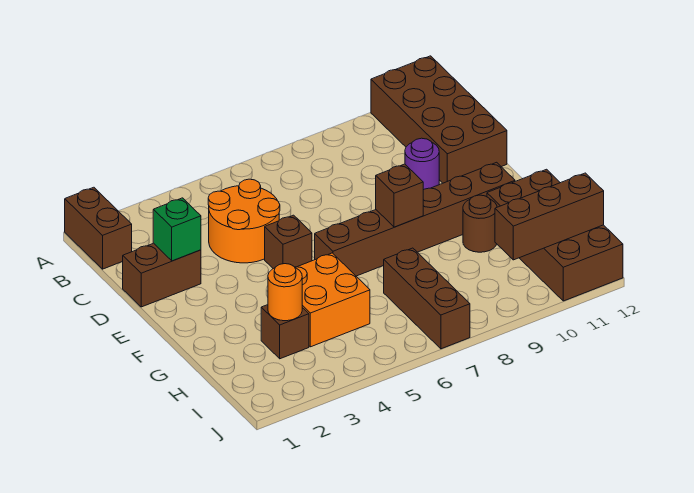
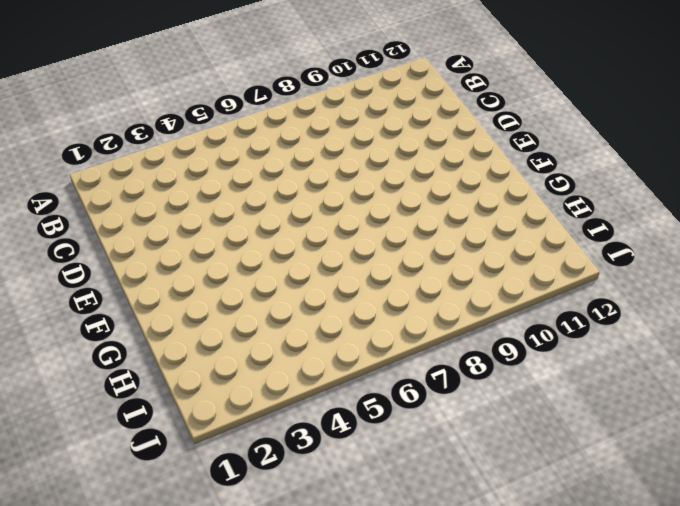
none -> brown brick A1:B1 level 1
none -> brown brick A11:D12 level 1
none -> orange round brick C4:D5 level 1

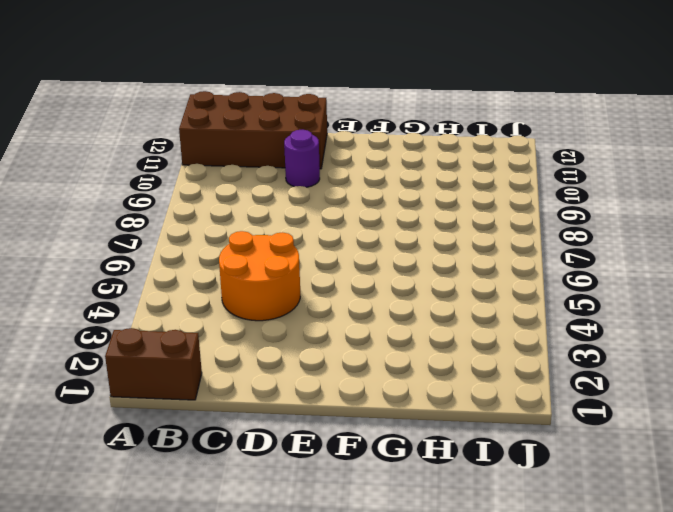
none -> brown brick D1:D2 level 1
none -> brown brick E5 level 1
none -> brown brick F6:F11 level 1

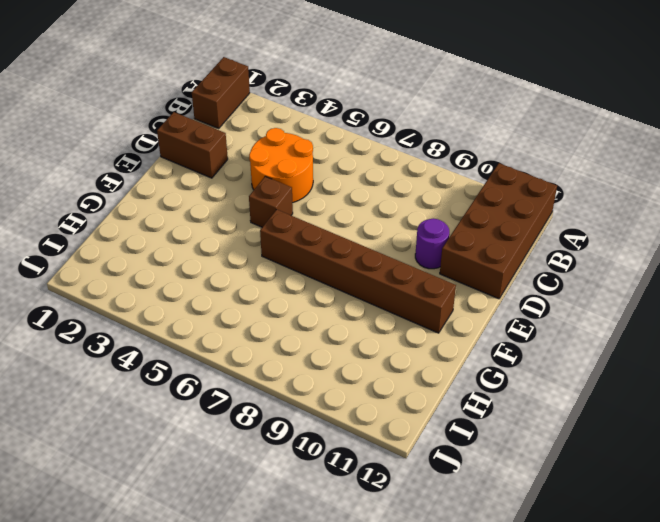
none -> orange brick G4:H5 level 1
none -> brown round brick G10 level 1
none -> brown brick G11:J12 level 1

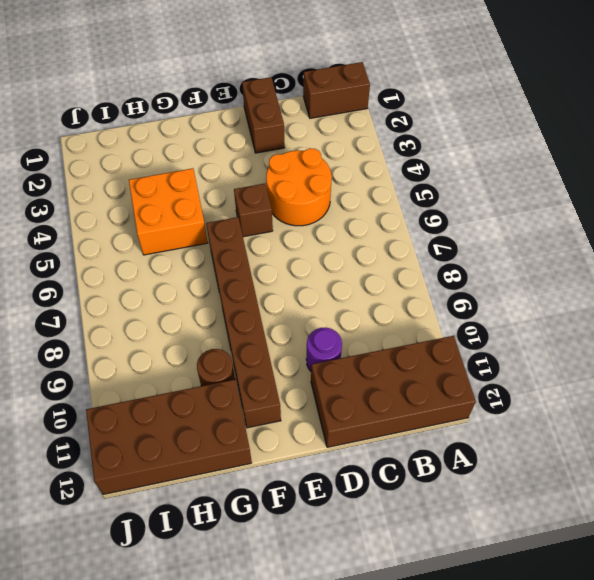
none -> brown brick H3 level 1
none -> brown brick H7:J7 level 1
none -> green brick D2 level 2

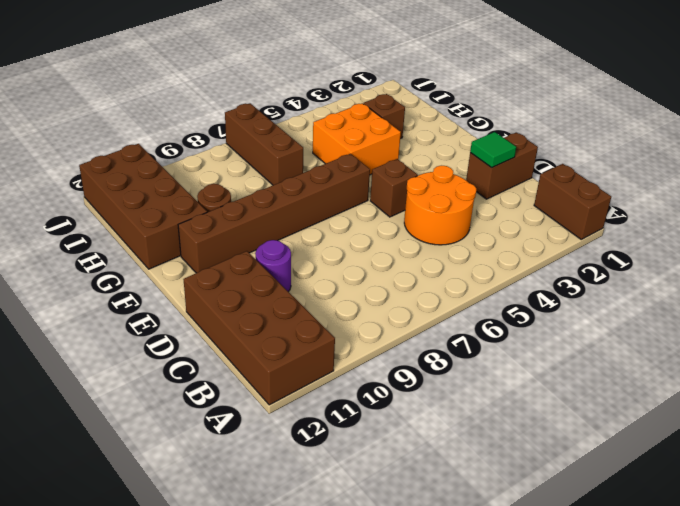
green tile D2 level 2 -> green brick D2 level 2
none -> brown brick F8 level 2
none -> orange round brick H3 level 2
none -> brown brick I10:I12 level 2

